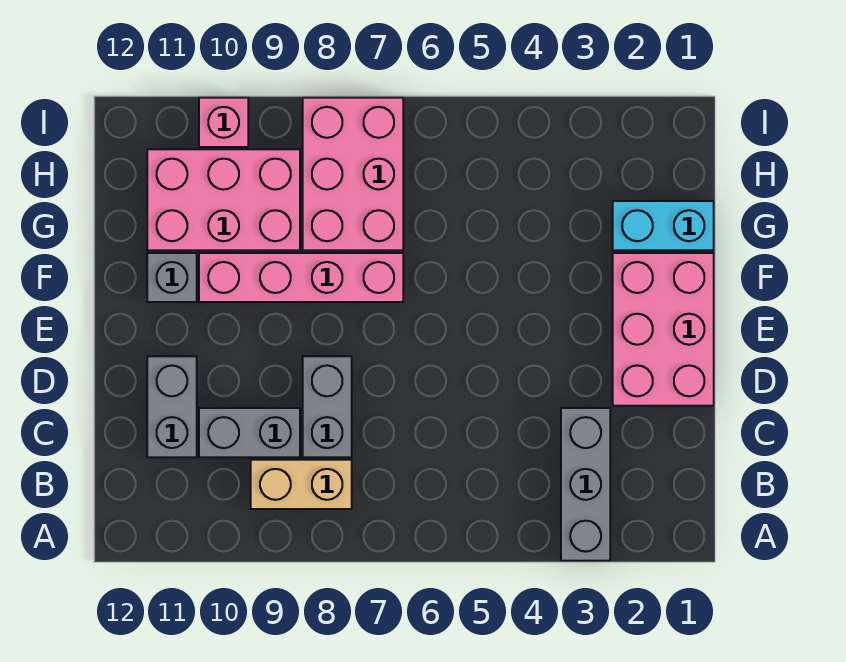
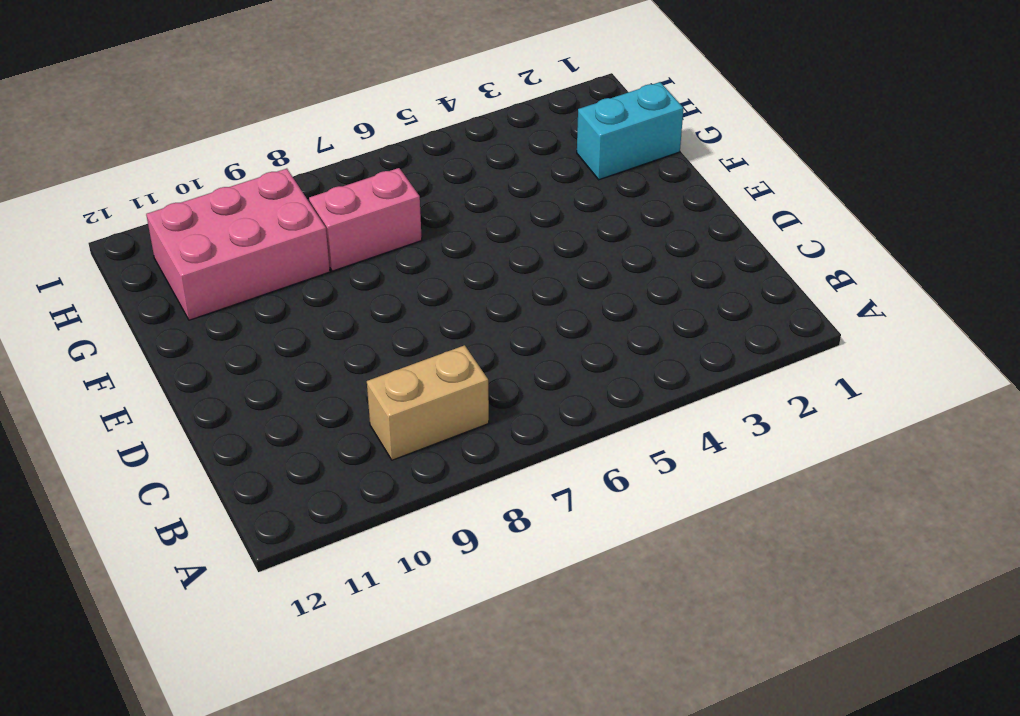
pink brick G7:G8 level 1 -> pink brick G7:I8 level 1
none -> grey brick A3:C3 level 1
none -> grey brick C8:D8 level 1
none -> grey brick C9:C10 level 1

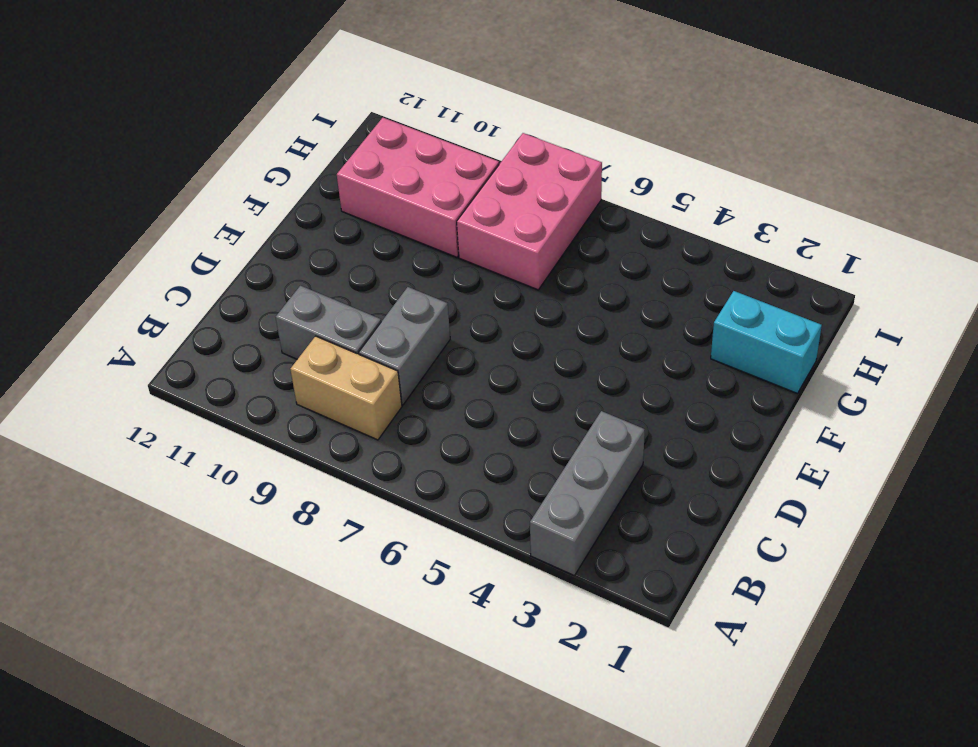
none -> grey brick C11:D11 level 1
none -> pink brick D1:F2 level 1
none -> pink brick F7:F10 level 1

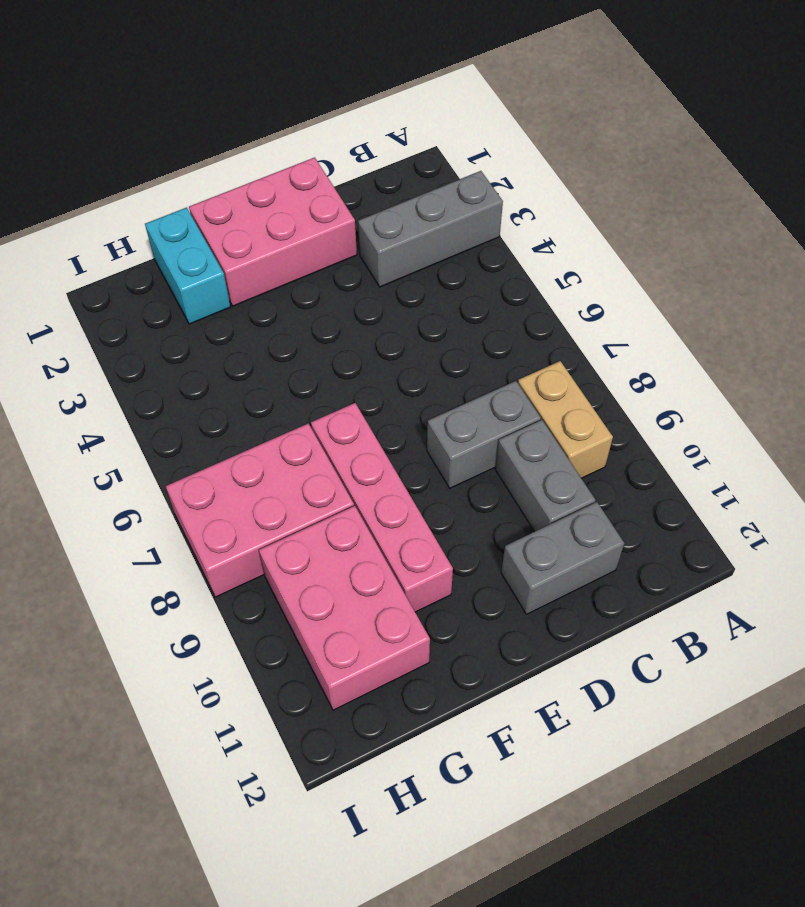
none -> grey brick F11 level 1
none -> pink brick I10 level 1

